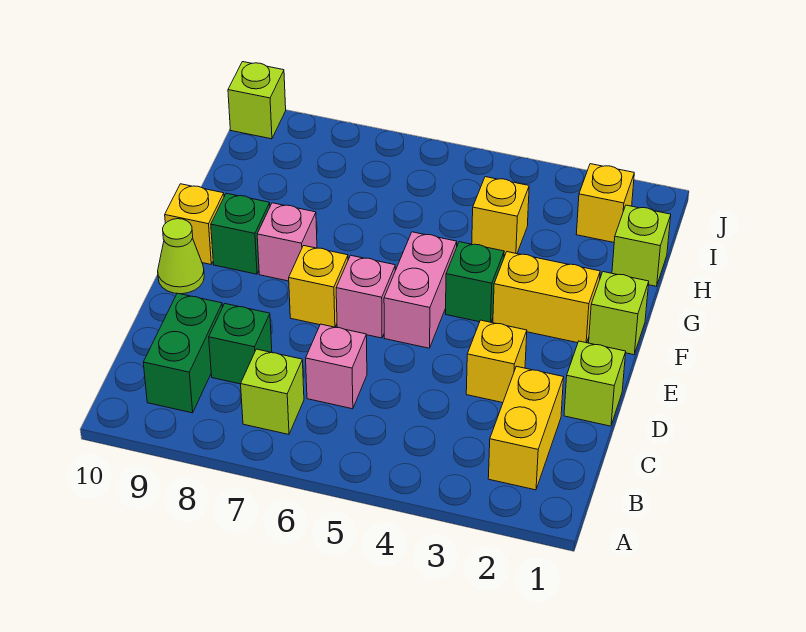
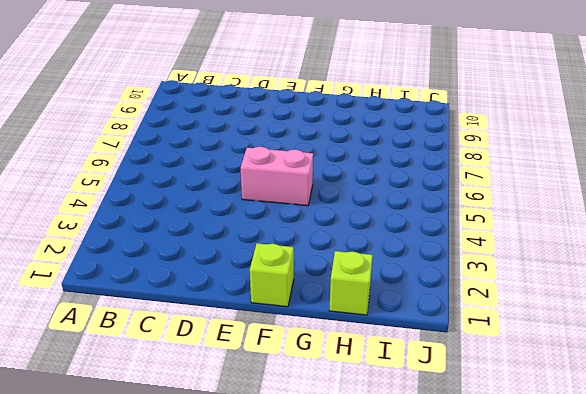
none -> yellow brick B2:C2 level 1
none -> lime brick B7 level 1
none -> green brick B9:C9 level 1

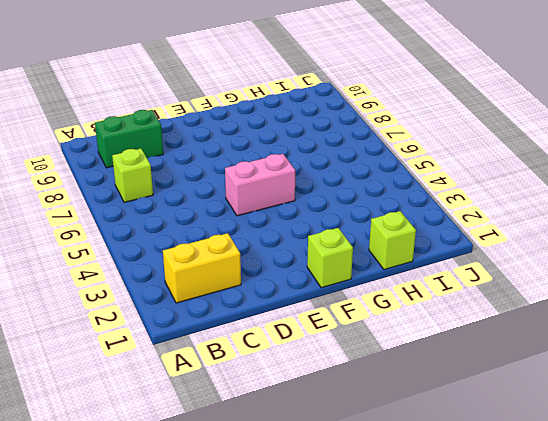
none -> pink brick C6 level 1
none -> green brick C8 level 1
none -> lime brick D1 level 1

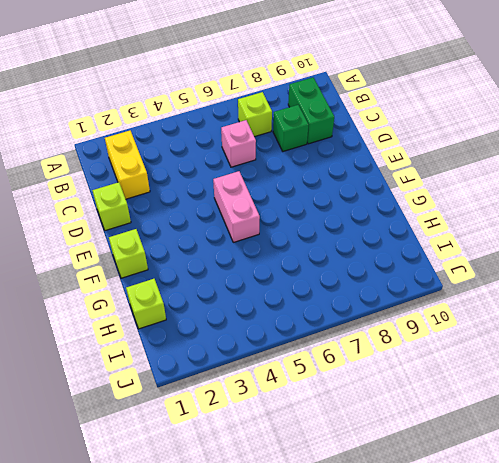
none -> yellow brick D3 level 1
none -> pink brick E6 level 1
none -> yellow brick E7 level 1

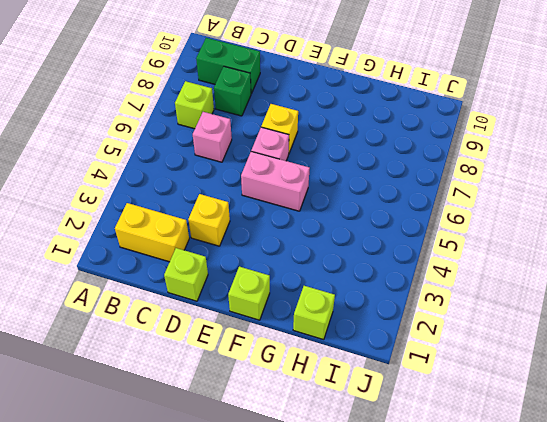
none -> lime cone E10 level 1
none -> yellow brick F2:F3 level 1
none -> green brick F4 level 1

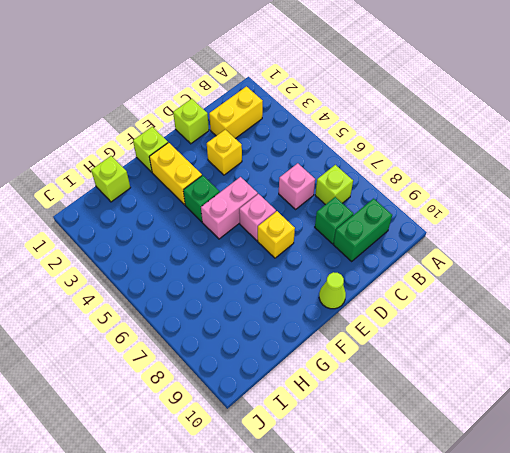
none -> pink brick F8 level 1
none -> green brick F9 level 1
none -> yellow brick F10 level 1

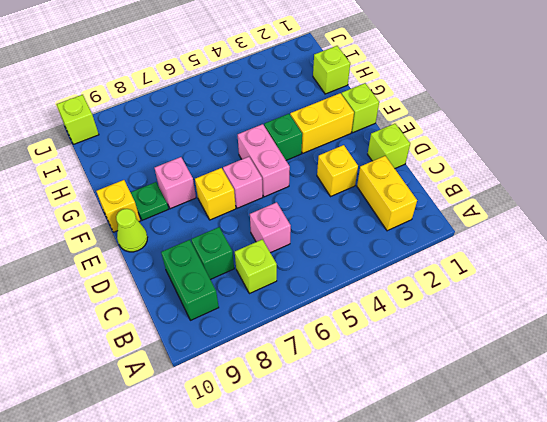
green plate F9 level 1 -> green brick F9 level 1
none -> yellow brick H4 level 1
none -> yellow brick I2 level 1

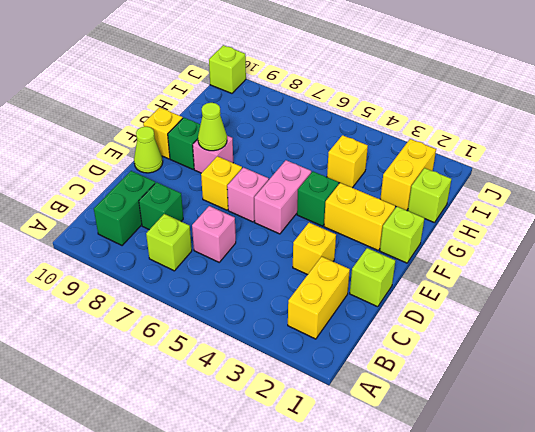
lime cone F8 level 2 -> none
yellow brick H2:I2 level 1 -> yellow brick I2 level 1

